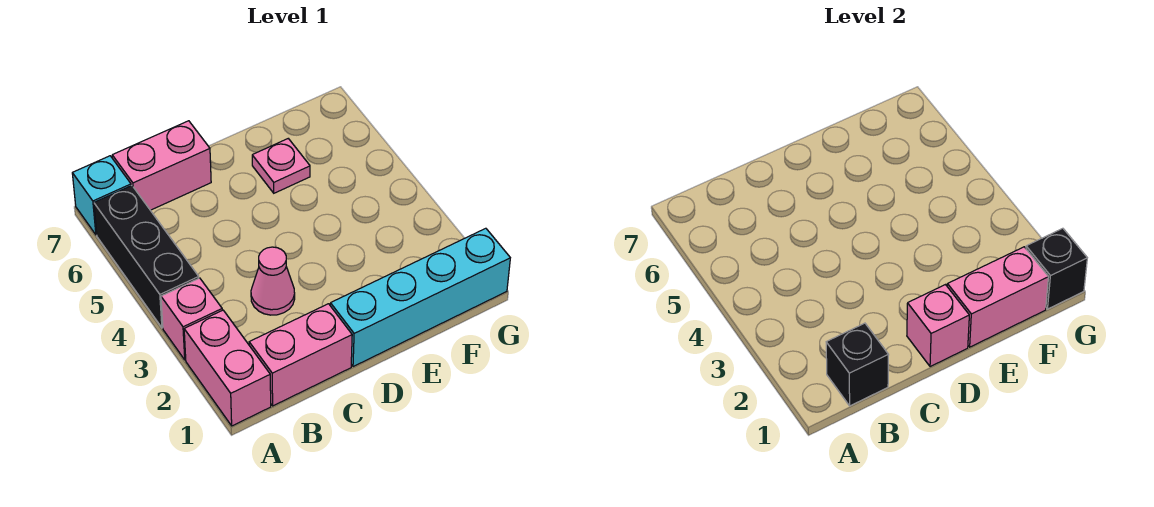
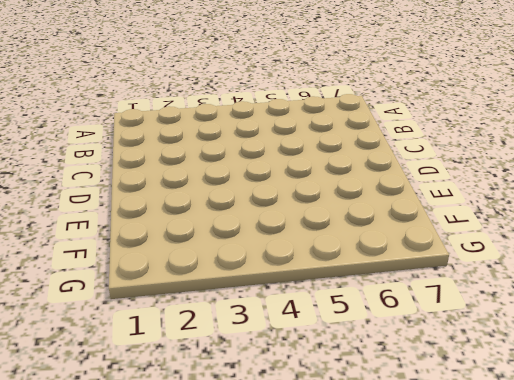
none -> pink brick A1:A2 level 1
none -> pink brick A3 level 1
none -> black brick A4:A6 level 1

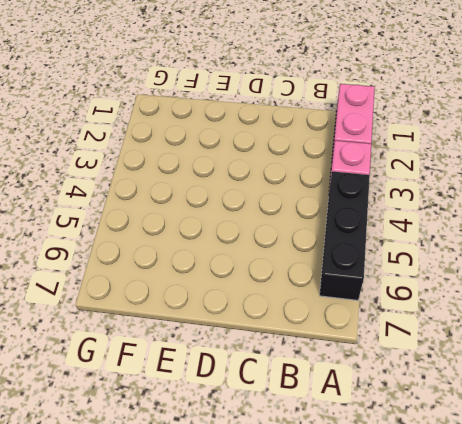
none -> cyan brick A7 level 1
none -> pink brick B1:C1 level 1
none -> pink brick B7:C7 level 1

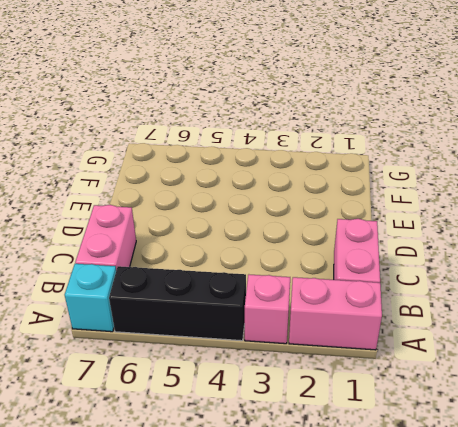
none -> pink cone C3 level 1
none -> cyan brick D1:G1 level 1
none -> pink plate E6 level 1

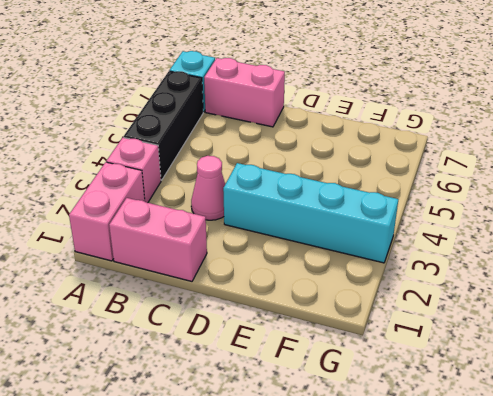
cyan brick D3:G3 level 1 -> cyan brick D1:G1 level 1
none -> pink plate E6 level 1
none -> black brick B1 level 2
none -> pink brick D1 level 2

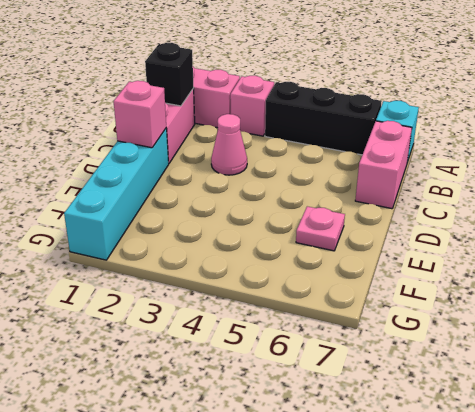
none -> pink brick E1:F1 level 2
none -> black brick G1 level 2

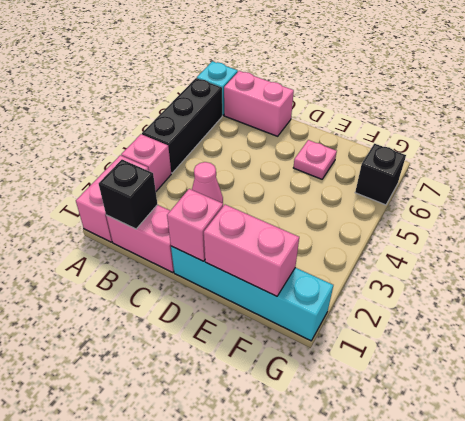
black brick G6 level 1 -> black brick G1 level 2

